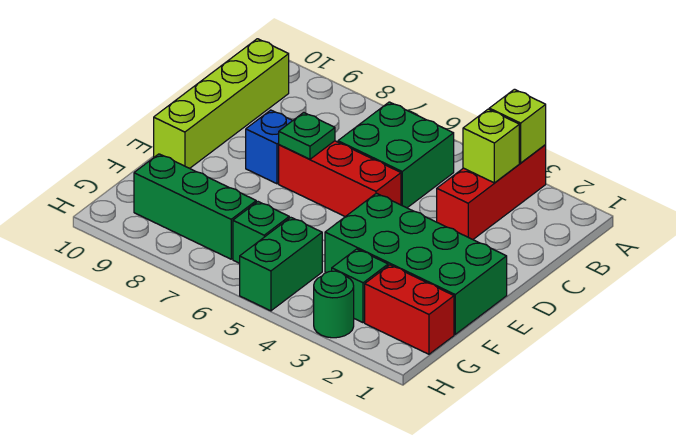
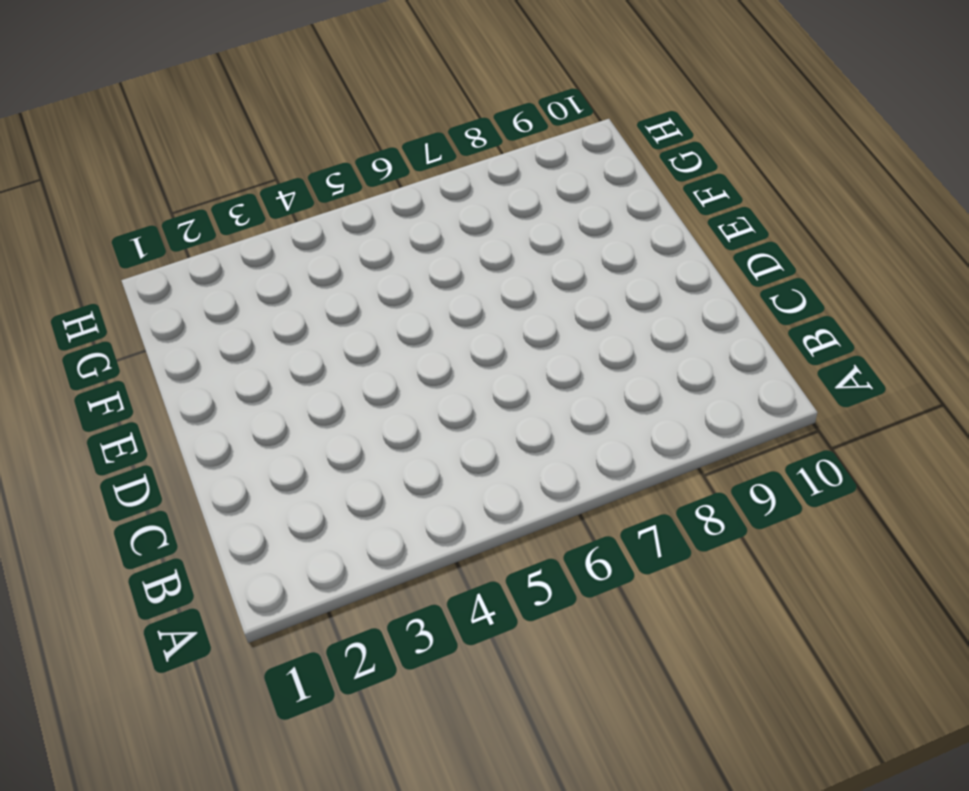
none -> red brick A3:C3 level 1
none -> green brick B5:C6 level 1
none -> lime brick B10:E10 level 1

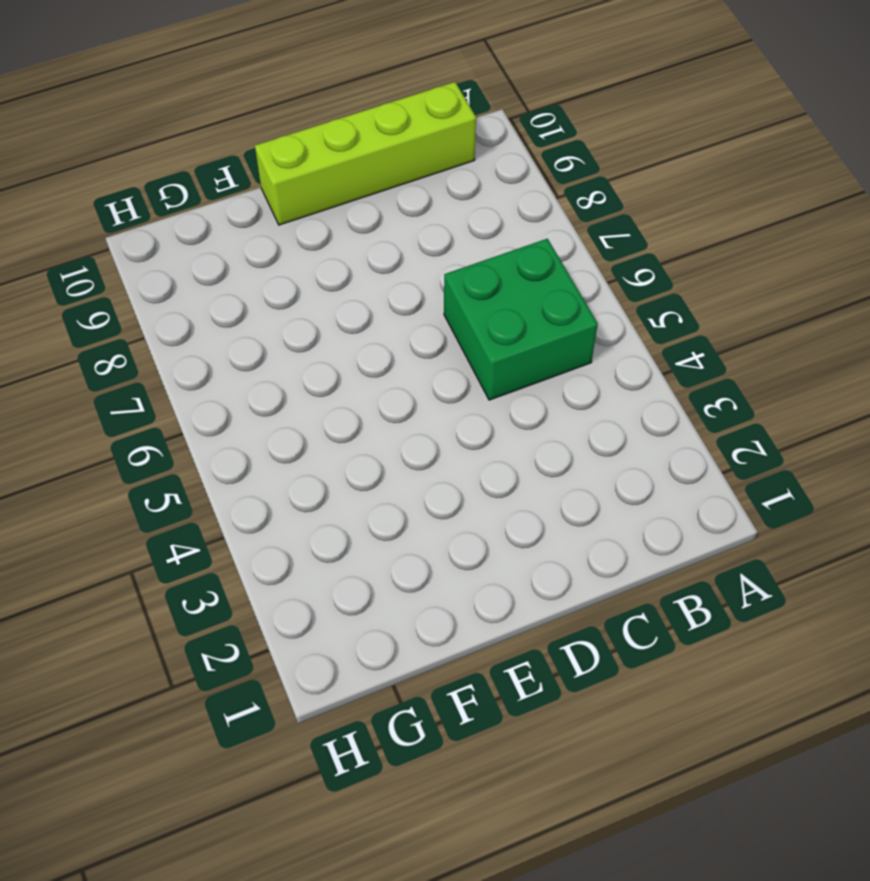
none -> red brick A3:C3 level 1
none -> red brick D5:D7 level 1
none -> blue brick D8 level 1

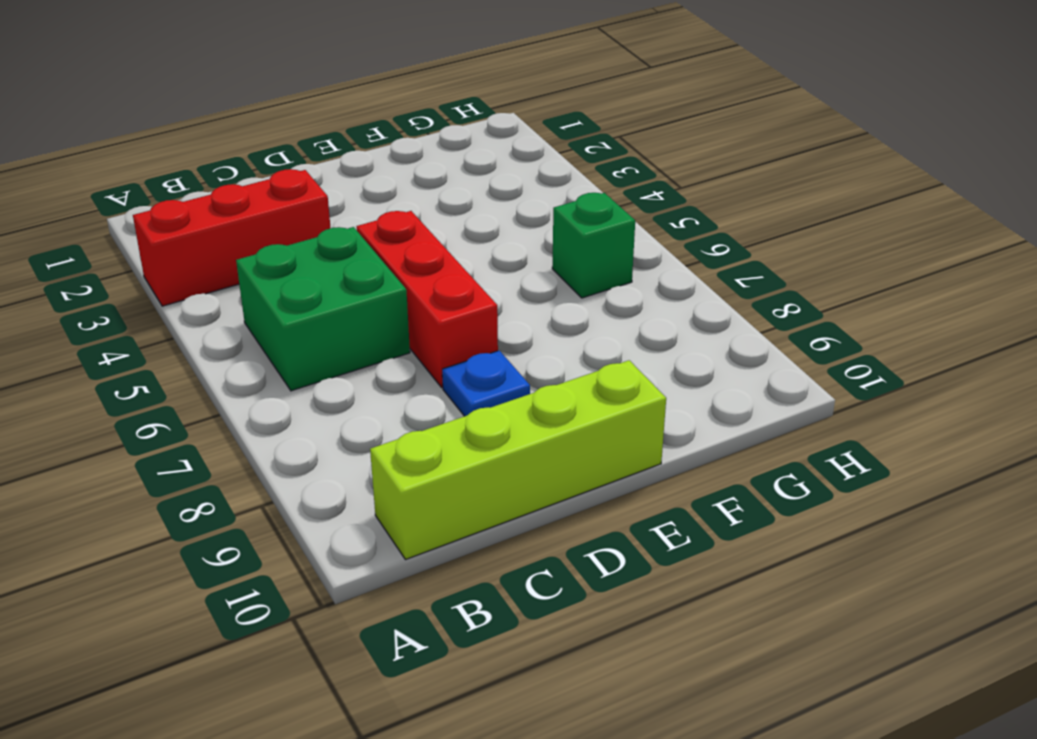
blue plate D8 level 1 -> blue brick D8 level 1
none -> green brick E1:F4 level 1
none -> red brick G1:G2 level 1
none -> green brick G3 level 1

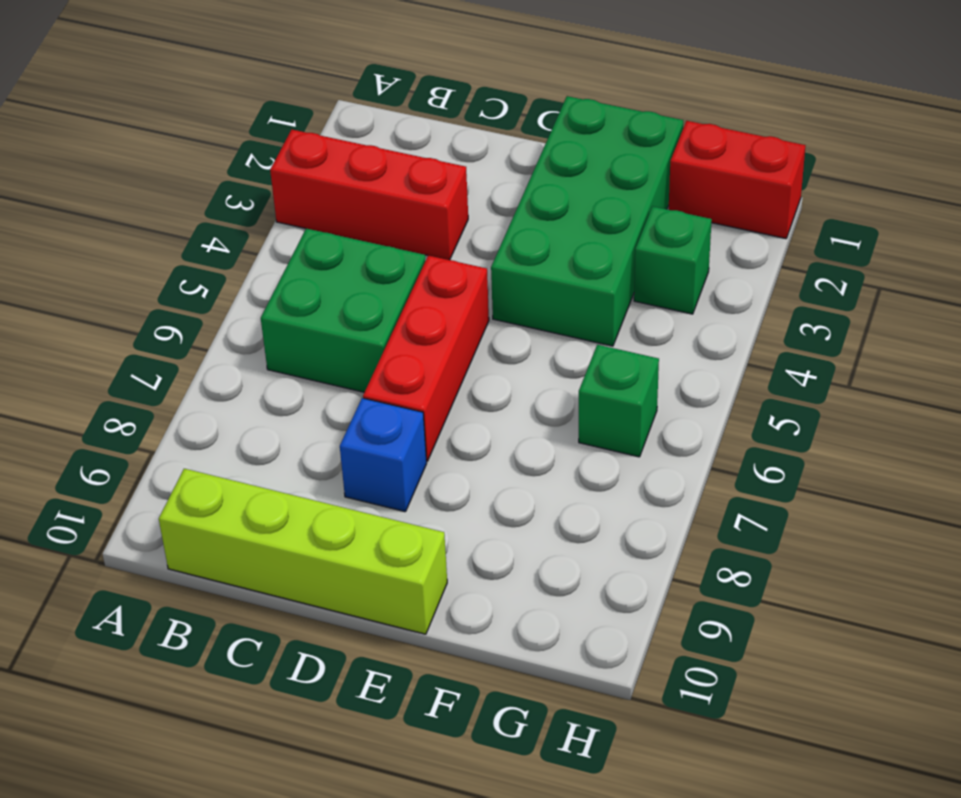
red brick G1:H1 level 1 -> red brick G1:G2 level 1
none -> green brick G5:H5 level 1
none -> green brick G7:G9 level 1
none -> green round brick H3 level 1

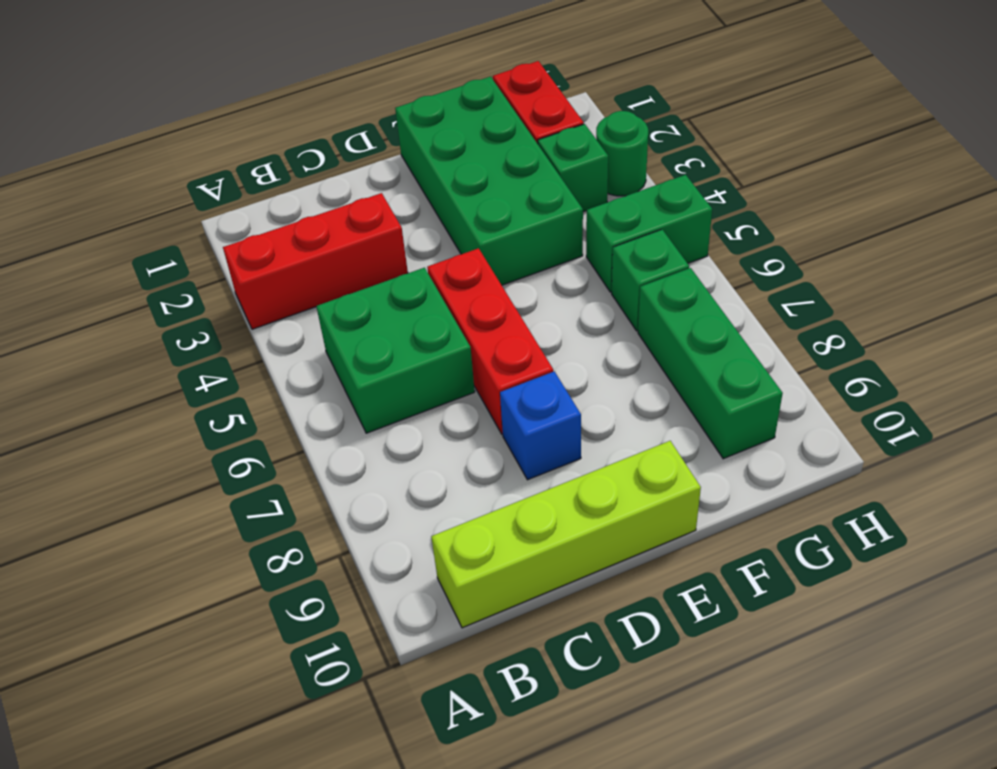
none -> lime brick A3 level 2
none -> lime brick B3 level 2
none -> green plate D7 level 2

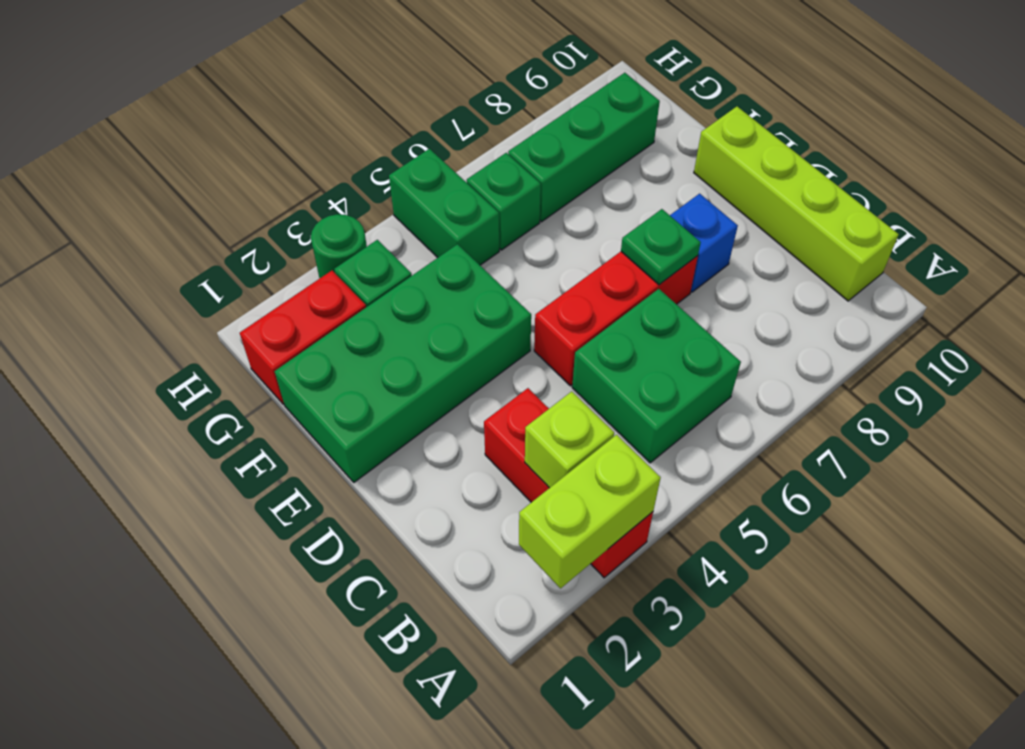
lime brick A2:A3 level 2 -> lime brick A3 level 2

